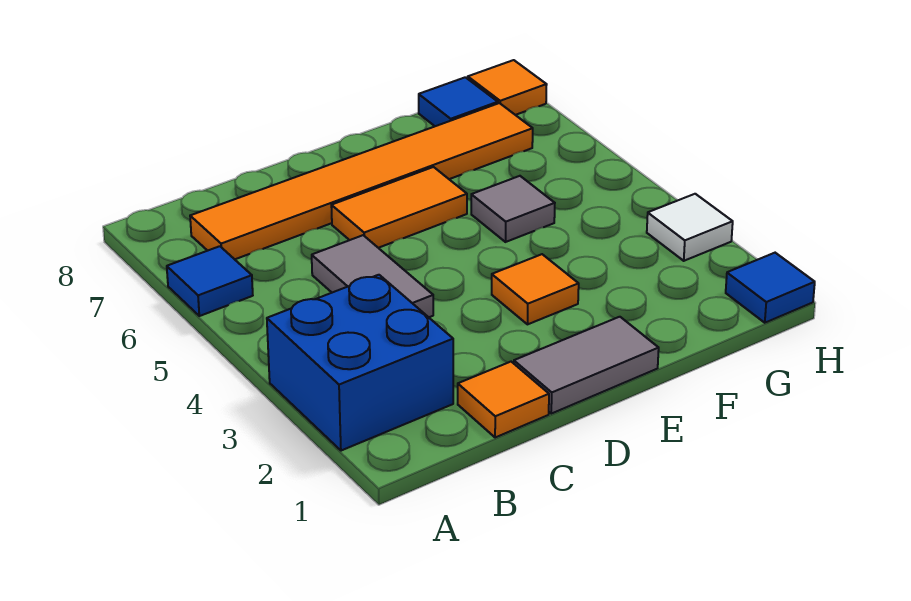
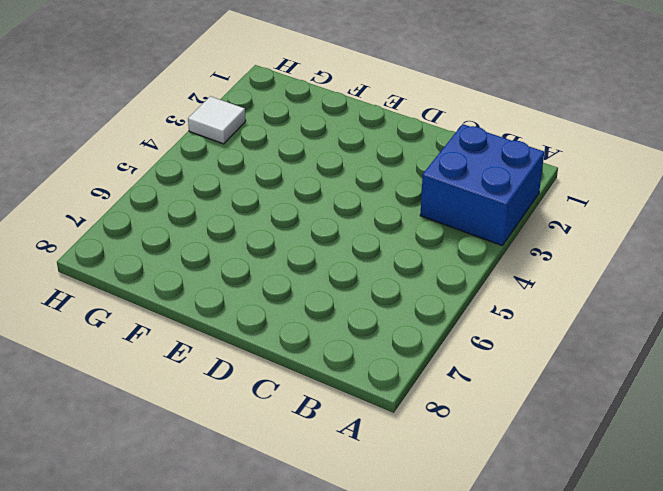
none -> blue tile A6 level 1
none -> orange tile B7:G7 level 1
none -> orange tile C1 level 1

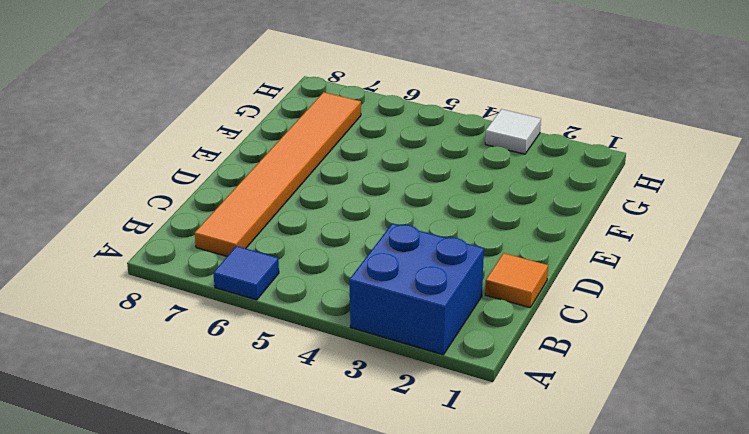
none -> grey tile C4:C5 level 1
none -> grey tile D1:E1 level 1
none -> orange tile D6:E6 level 1

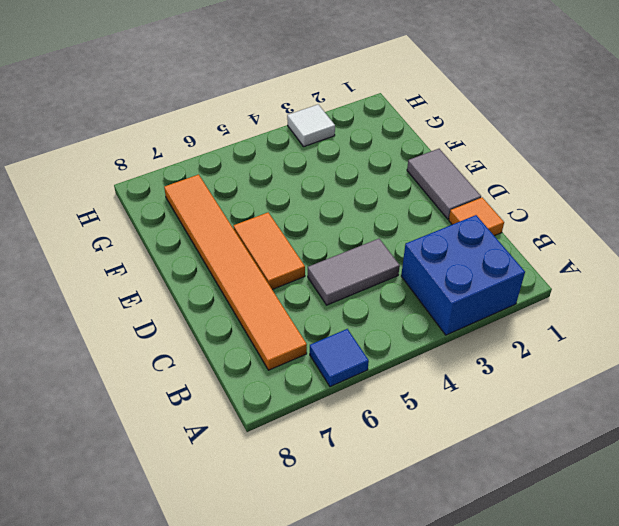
none -> orange tile E3 level 1
none -> grey tile F5 level 1
none -> blue tile G8 level 1

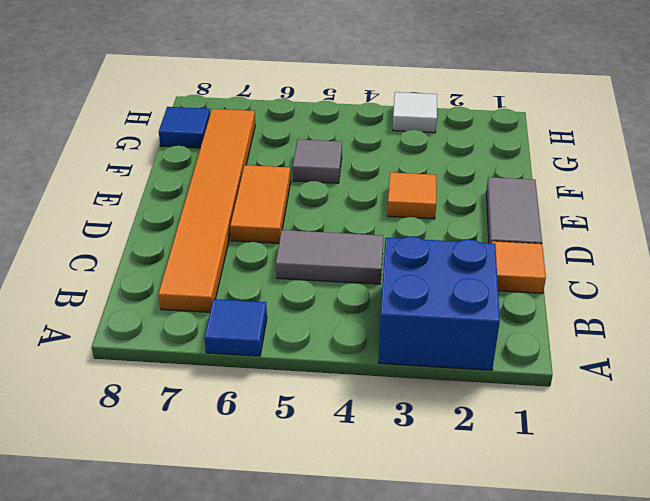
none -> blue tile H1 level 1
none -> orange tile H8 level 1

